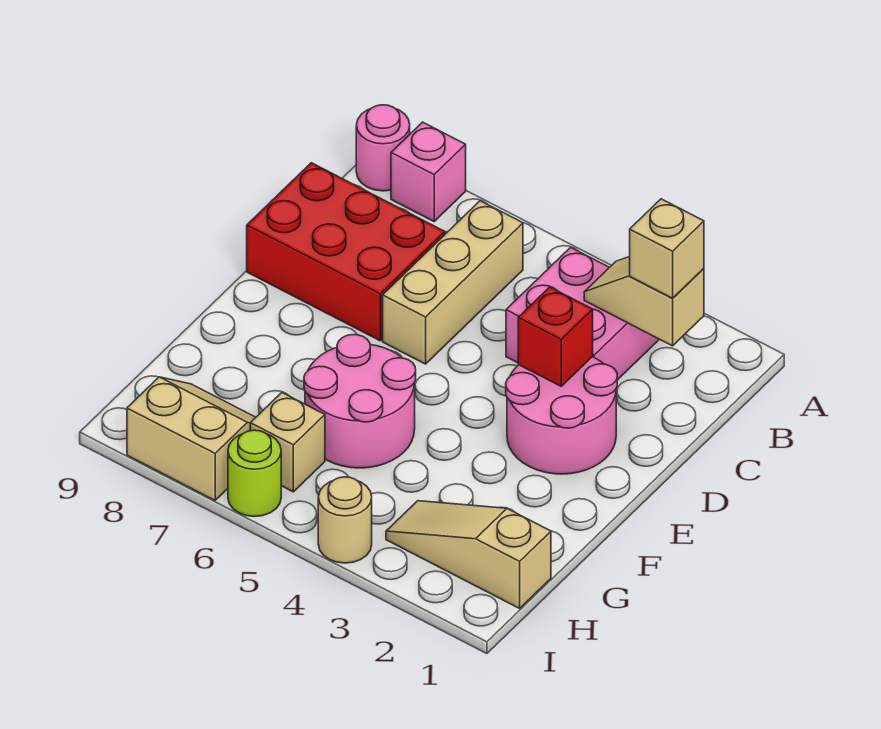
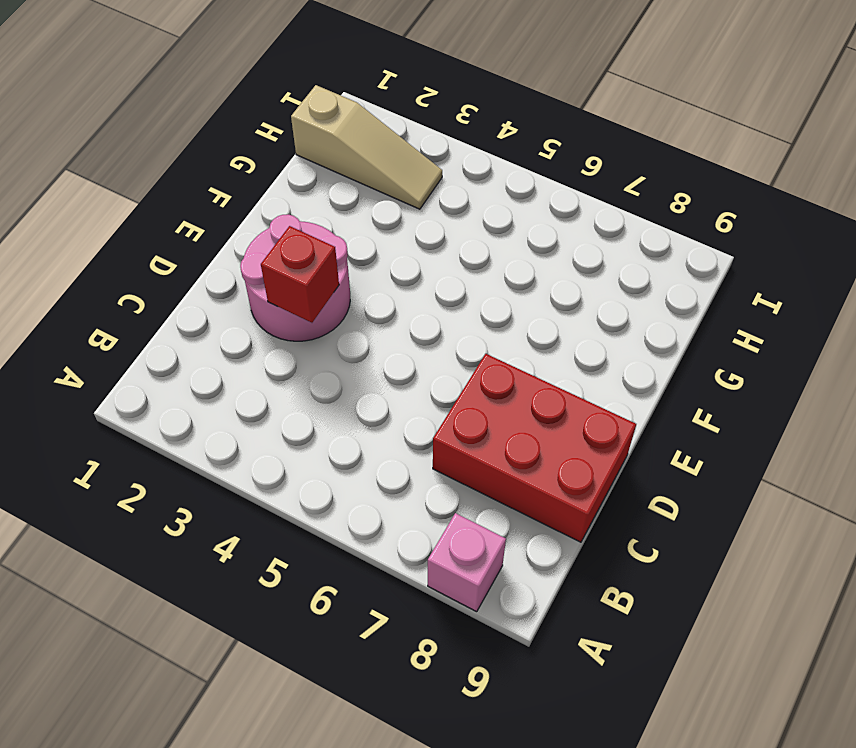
none -> pink round brick A9 level 1
none -> pink brick B3:C4 level 1
none -> tan brick B6:D6 level 1

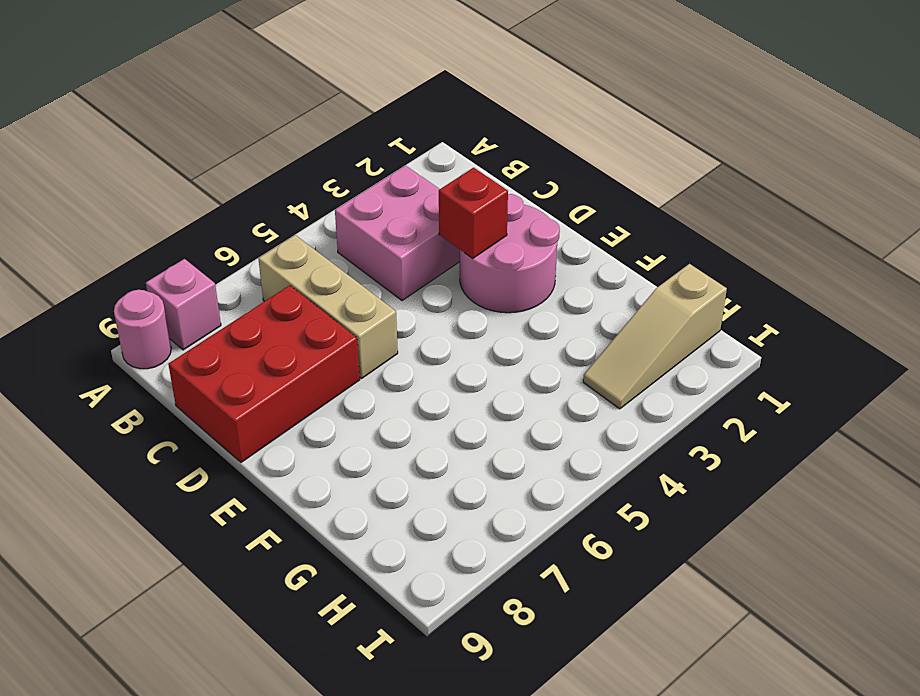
none -> pink round brick F5:G6 level 1
none -> tan brick H6 level 1
none -> tan slope H7:I8 level 1 top I

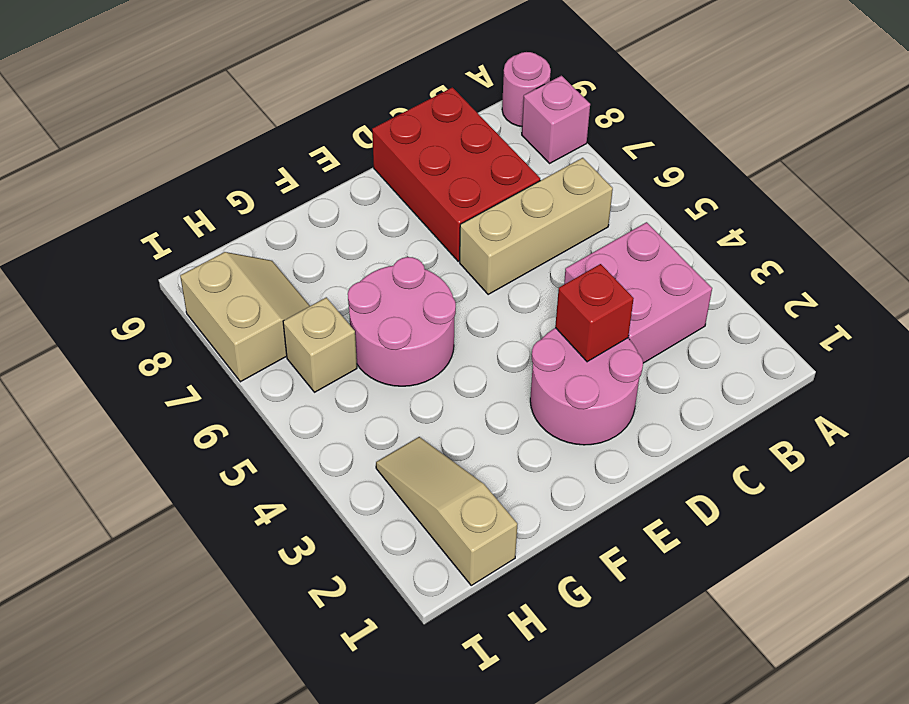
none -> tan round brick I4 level 1
none -> lime round brick I6 level 1
none -> tan slope B2:B3 level 2 top 2

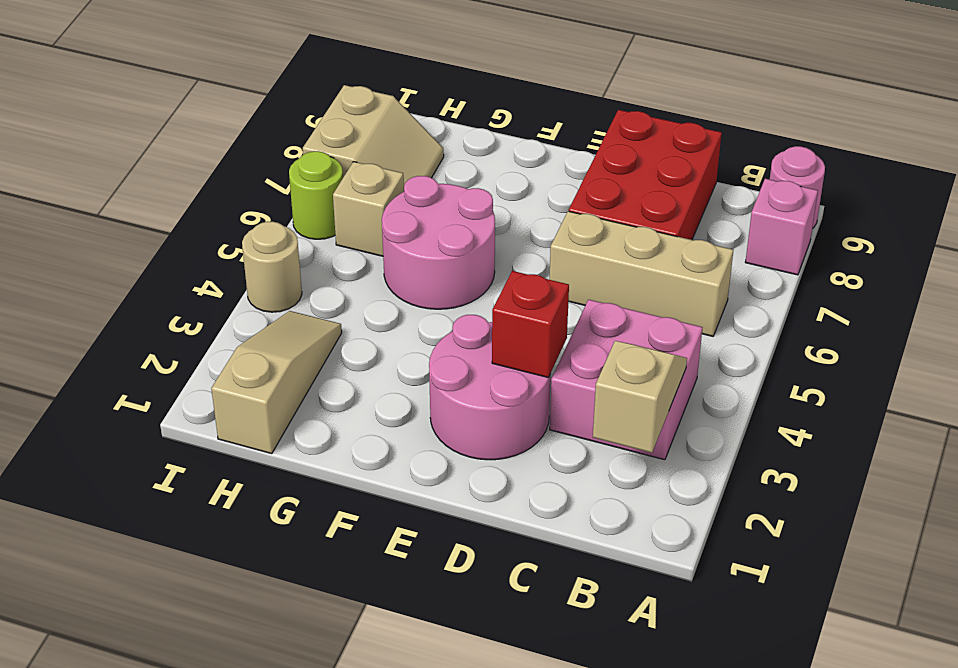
none -> tan brick B2 level 3

